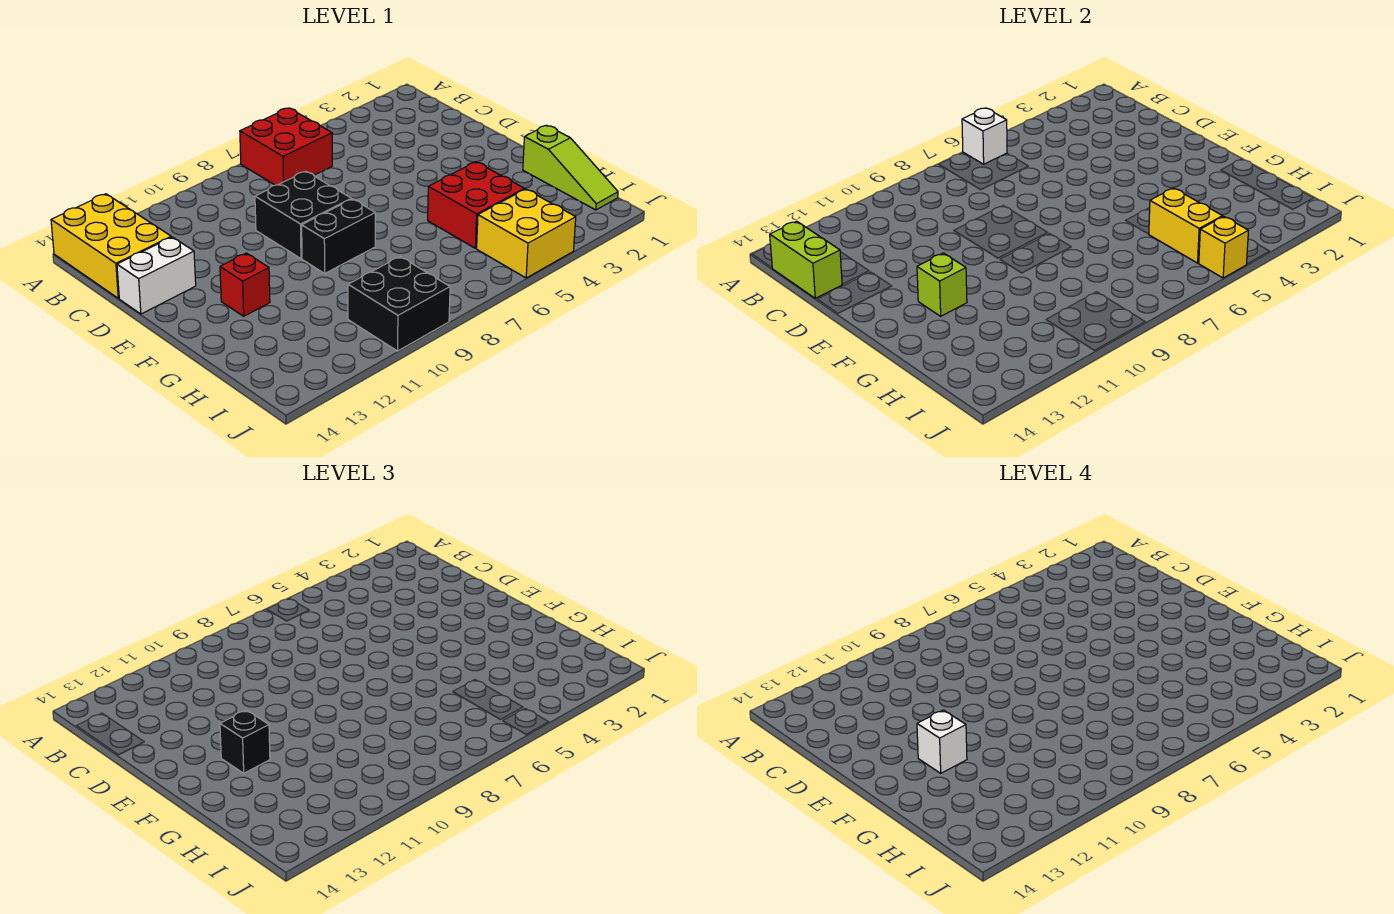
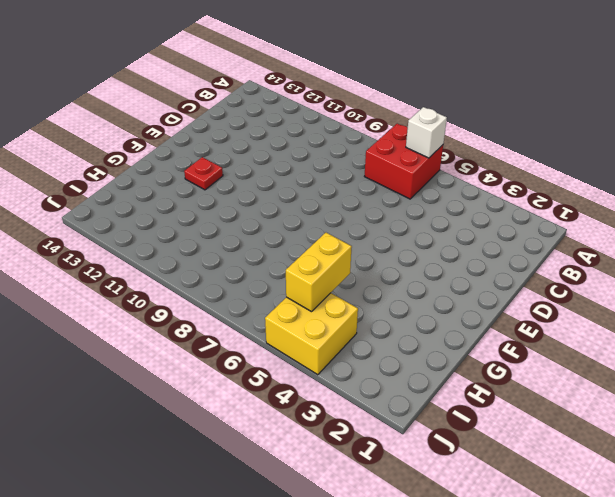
red plate F12 level 1 -> red brick F12 level 1
none -> yellow brick A13:C14 level 1
none -> black brick D8:E9 level 1
none -> white brick D13:D14 level 1

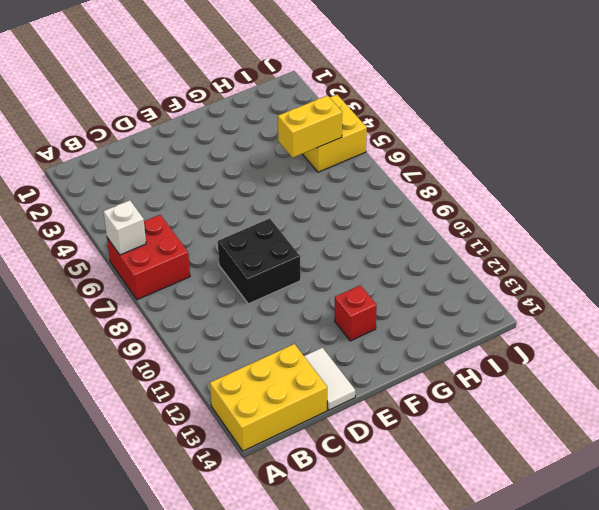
white tile D13:D14 level 1 -> white brick D13:D14 level 1
none -> black brick F8:F9 level 1
none -> lime slope G1:I1 level 1 top G
none -> red brick G4:H5 level 1

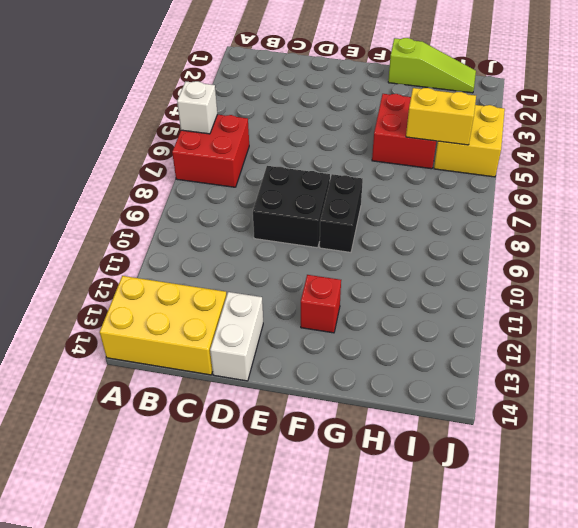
none -> black brick I9:J10 level 1
none -> lime brick B14:C14 level 2
none -> lime brick F12 level 2

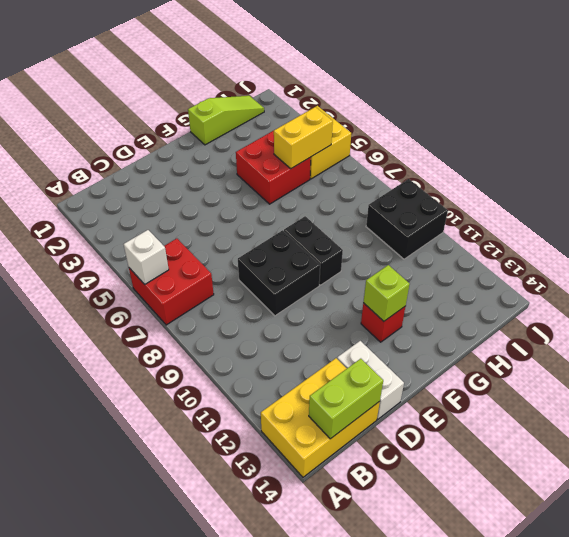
none -> yellow brick J5 level 2
none -> black brick F12 level 3
none -> white brick F12 level 4

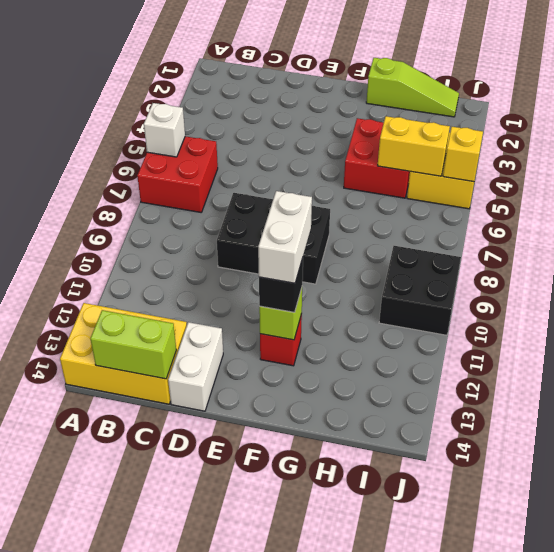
white brick F11:F12 level 4 -> white brick F12 level 4

